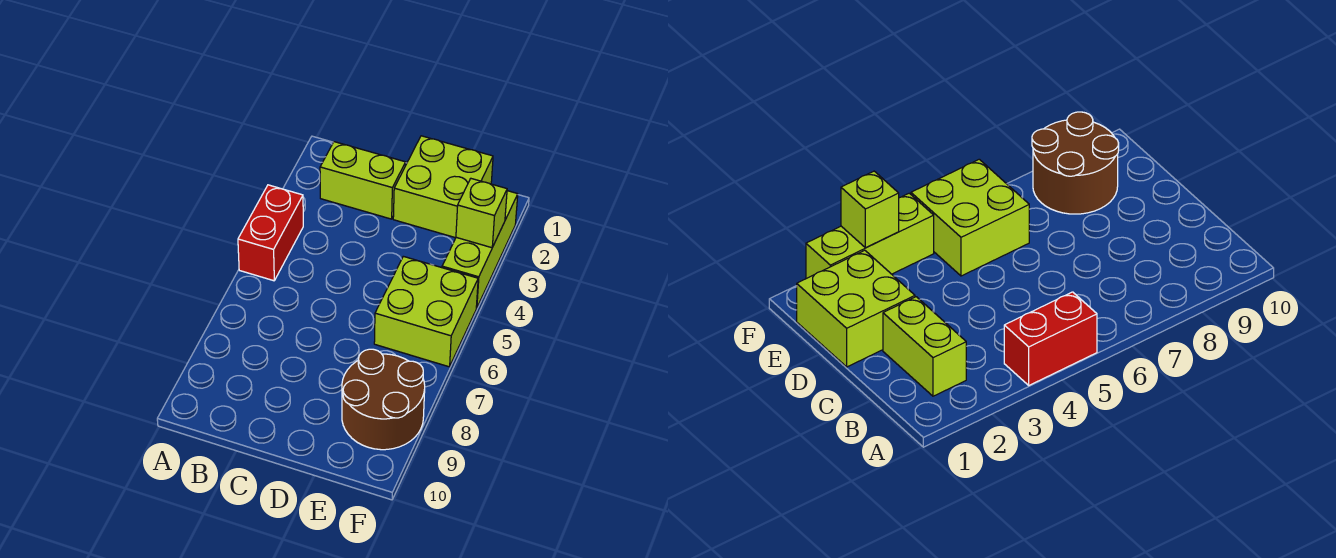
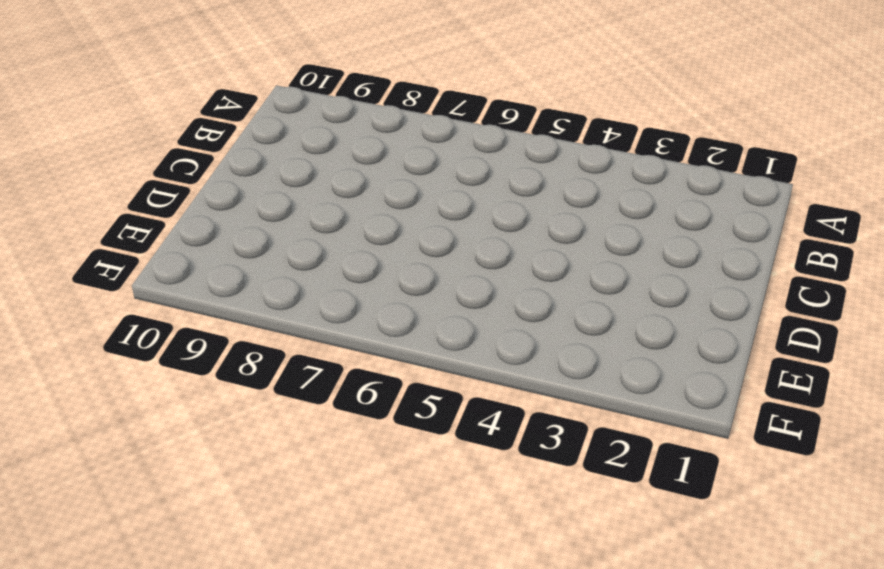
none -> red brick A4:A5 level 1
none -> lime brick B2:C2 level 1

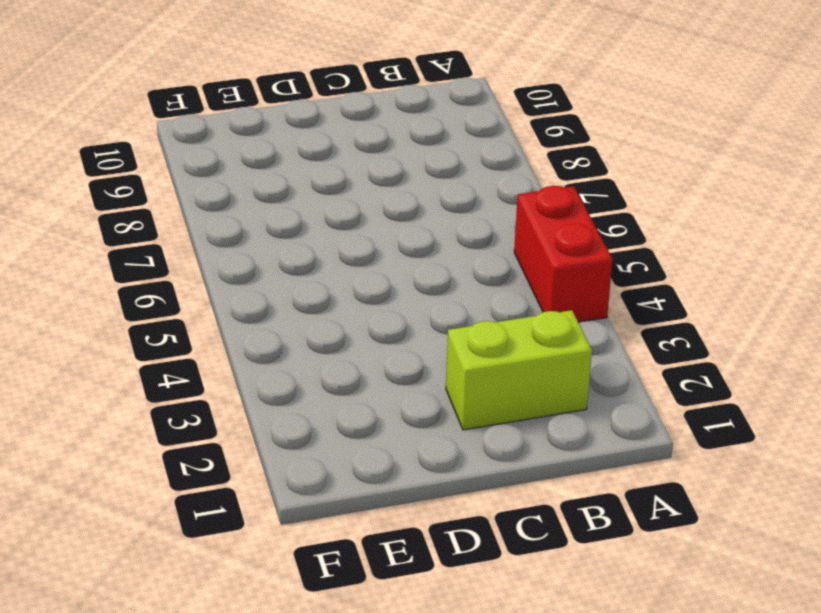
none -> lime brick D1:E2 level 1
none -> lime brick E5:F6 level 1

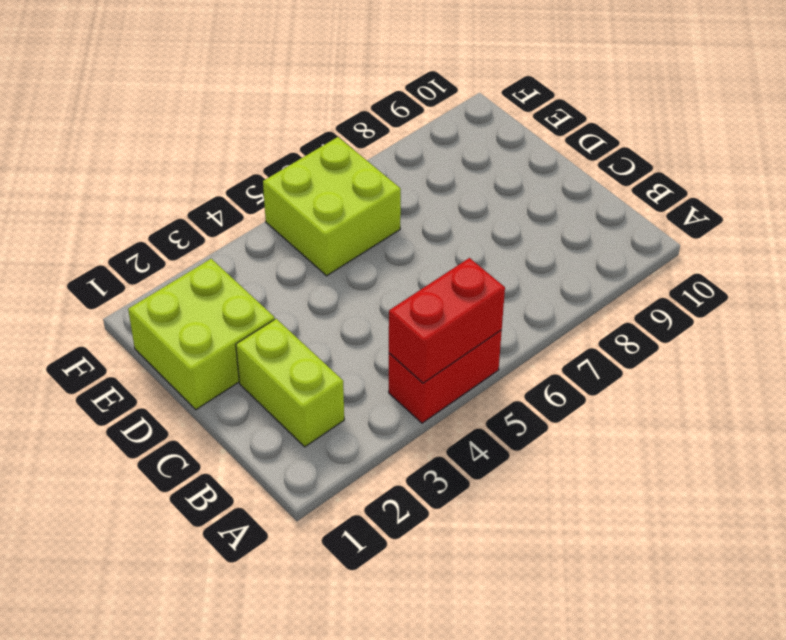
red brick A4:A5 level 2 -> none
none -> brown round brick E8:F9 level 1
none -> lime brick F2:F4 level 1

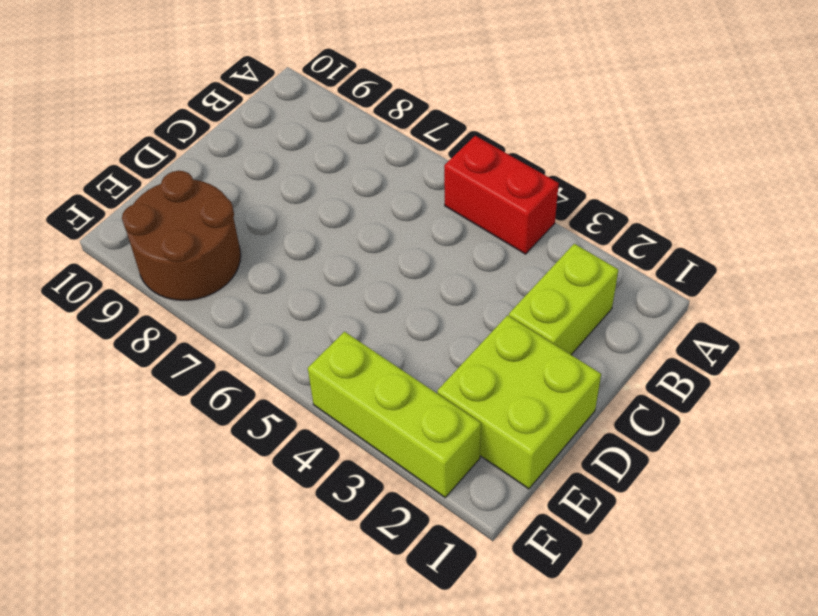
none -> lime brick E5:F6 level 1
none -> lime brick F3 level 2

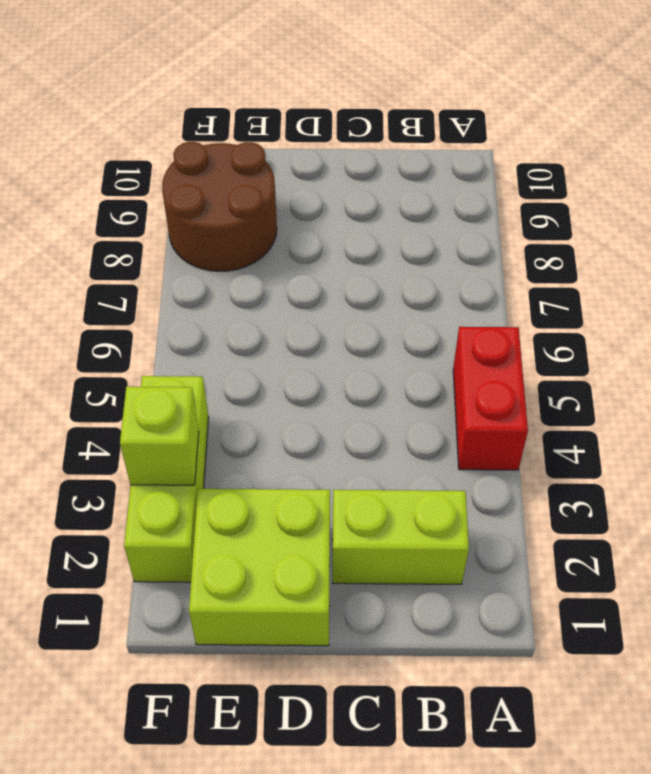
none -> lime brick E5:F6 level 1

